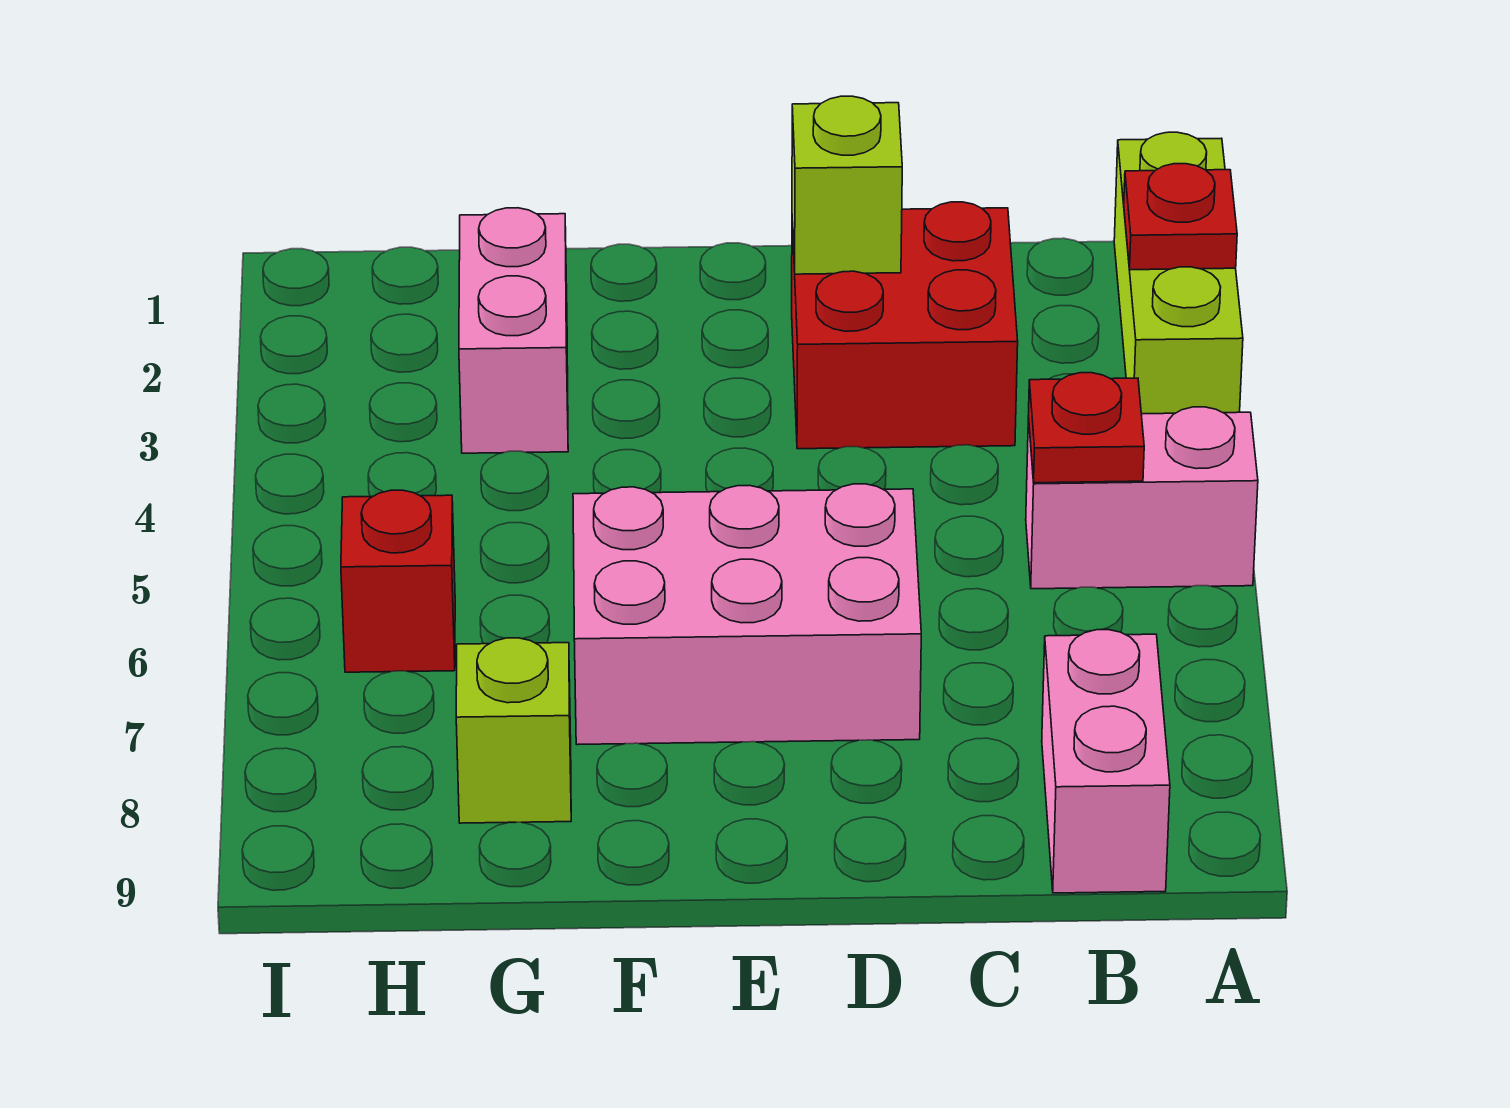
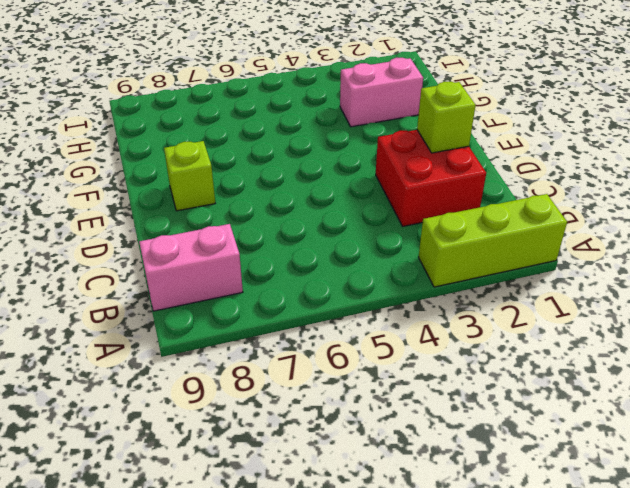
lime brick E8 level 1 -> lime brick G8 level 1
none -> pink brick A5:B5 level 1
none -> pink brick D6:F7 level 1

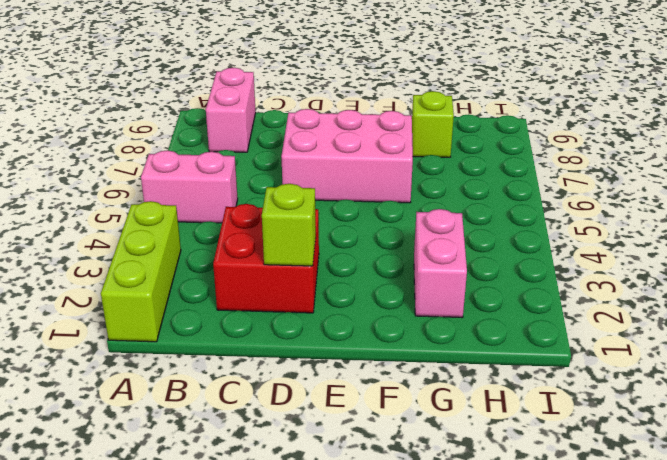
none -> red brick H6 level 1
none -> red plate A2 level 2

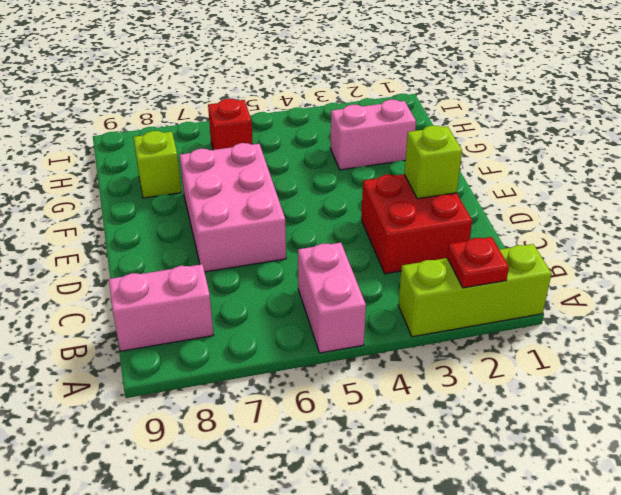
none -> red plate B5 level 2

